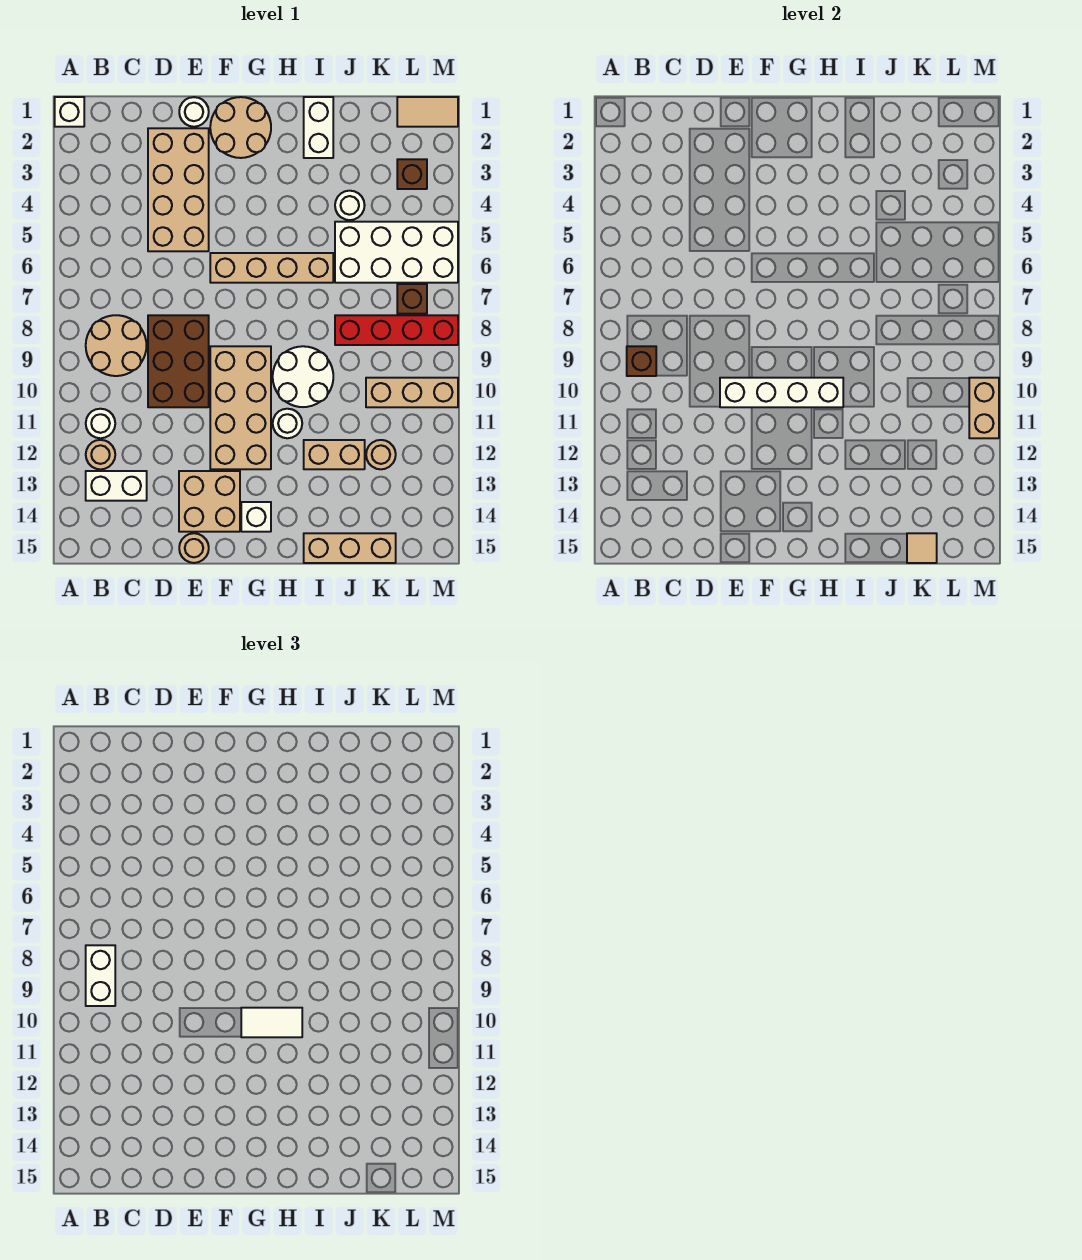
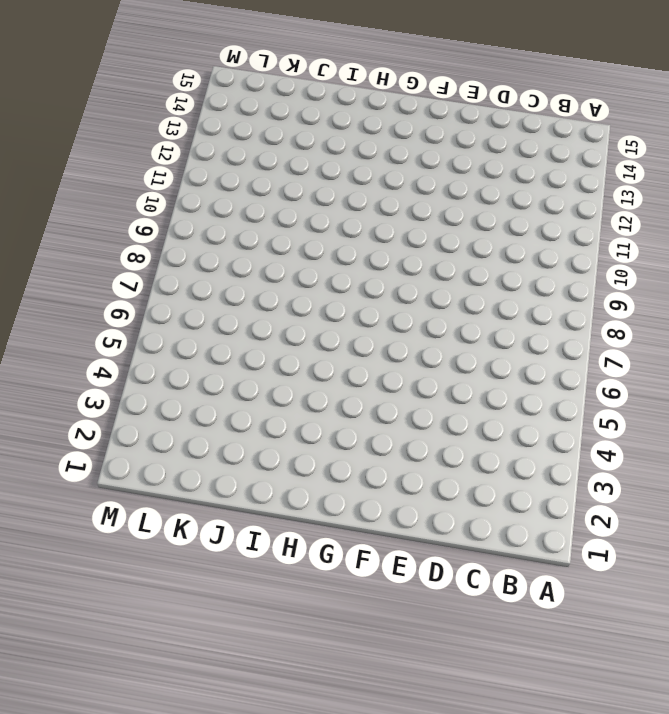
none -> white brick A1 level 1
none -> tan round brick B8:C9 level 1
none -> white round brick B11 level 1
none -> tan round brick B12 level 1

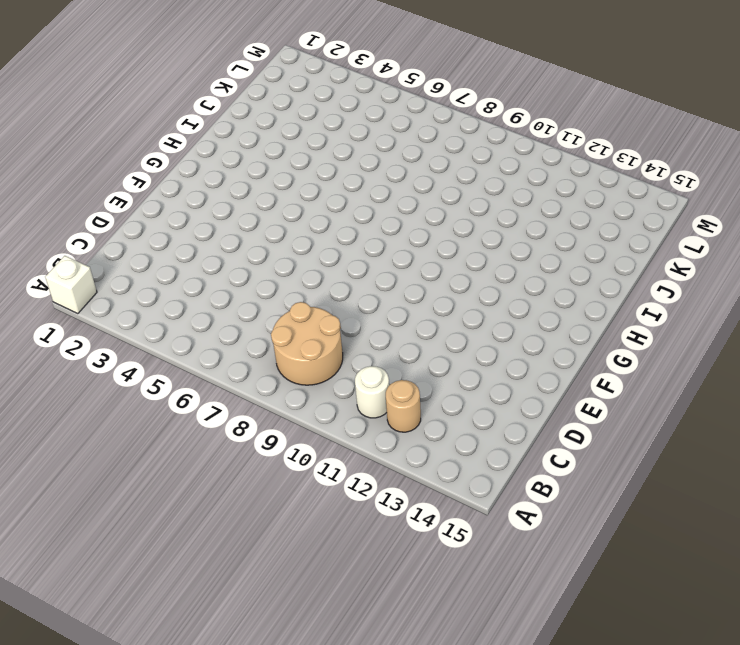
none -> white brick B13:C13 level 1
none -> tan brick D2:E5 level 1
none -> brown brick D8:E10 level 1
none -> white round brick E1 level 1

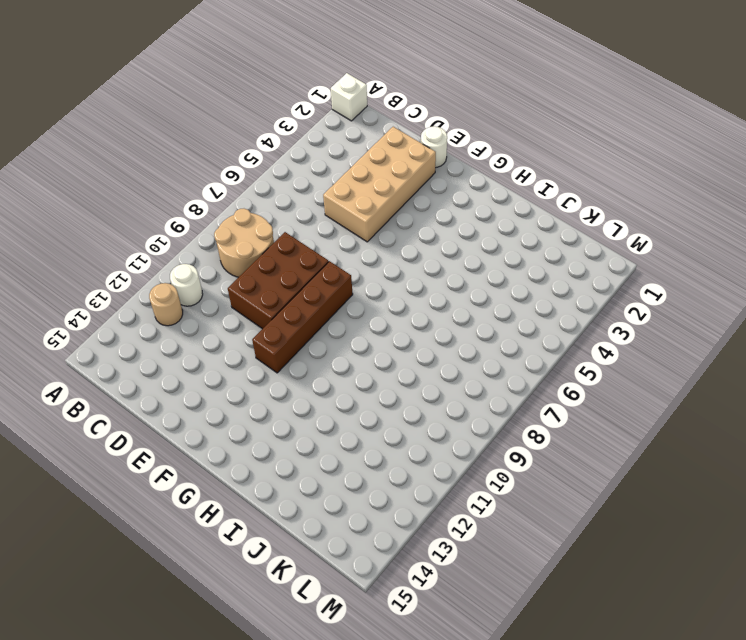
brown brick F8:F11 level 1 -> tan brick F9:G12 level 1
none -> white brick B13:C13 level 1
none -> tan brick E13:F14 level 1
none -> tan round brick E15 level 1
none -> tan round brick F1:G2 level 1

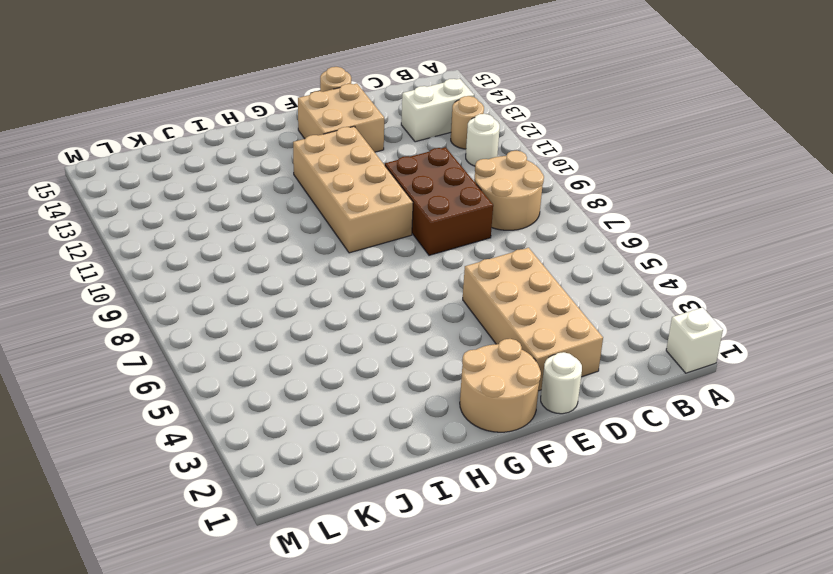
none -> tan brick F6:I6 level 1
none -> white brick G14 level 1
none -> white round brick H9:I10 level 1
none -> white round brick H11 level 1

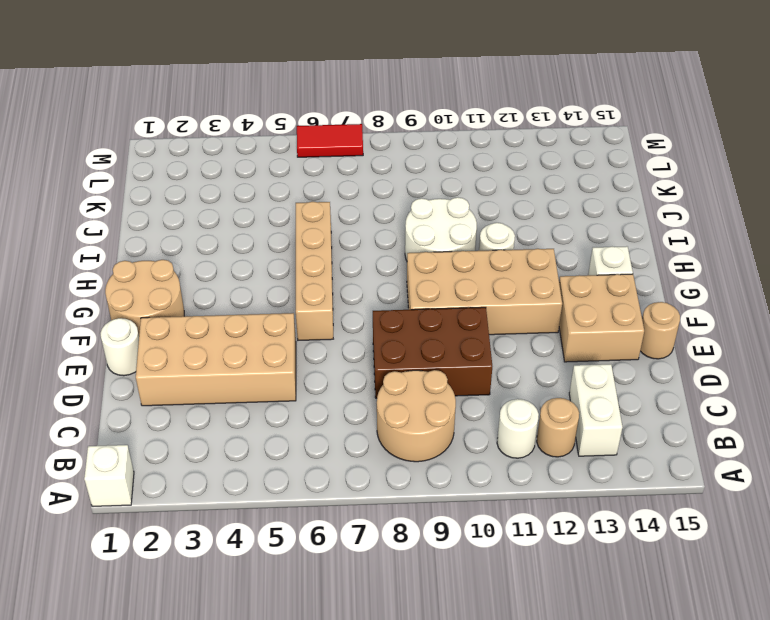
red tile M6:M7 level 1 -> white brick J5:M6 level 1
none -> white brick I1:I2 level 1
none -> tan brick I12:J12 level 1
none -> tan brick I15:K15 level 1
none -> white round brick J4 level 1

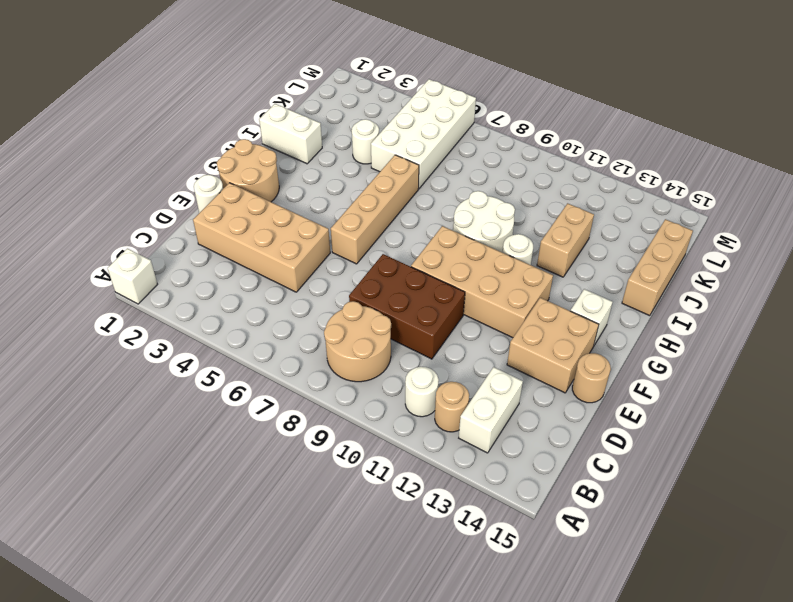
none -> red brick J8:M8 level 1
none -> tan brick K10:M10 level 1
none -> tan round brick K12 level 1
none -> tan tile L1:M1 level 1

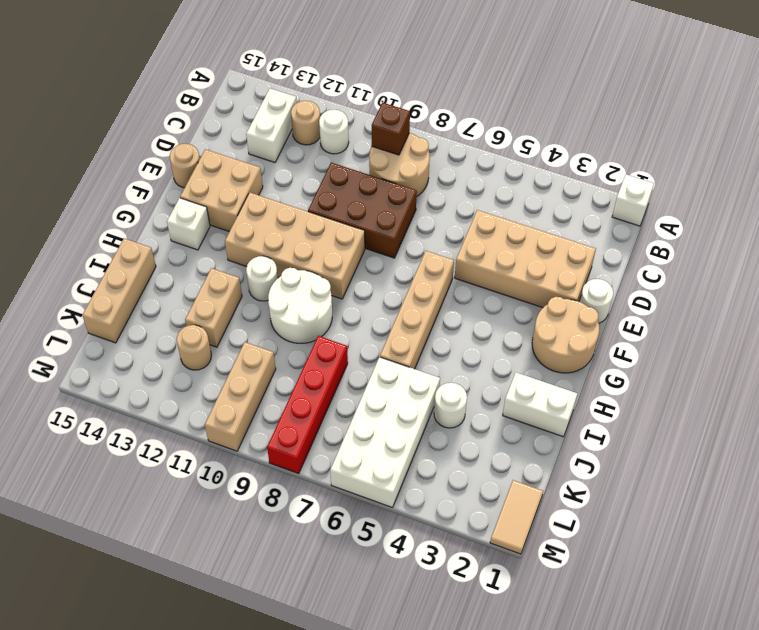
none -> brown brick L3 level 1
none -> brown brick L7 level 1
none -> white brick E10:H10 level 2
none -> tan tile K15 level 2

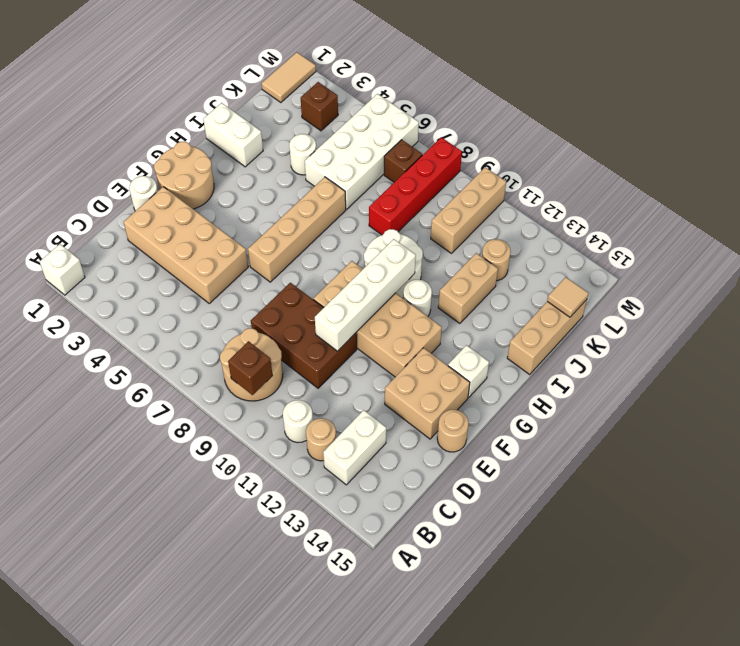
none -> tan brick M10:M11 level 2
none -> white brick B8:B9 level 3
none -> white tile G10:H10 level 3

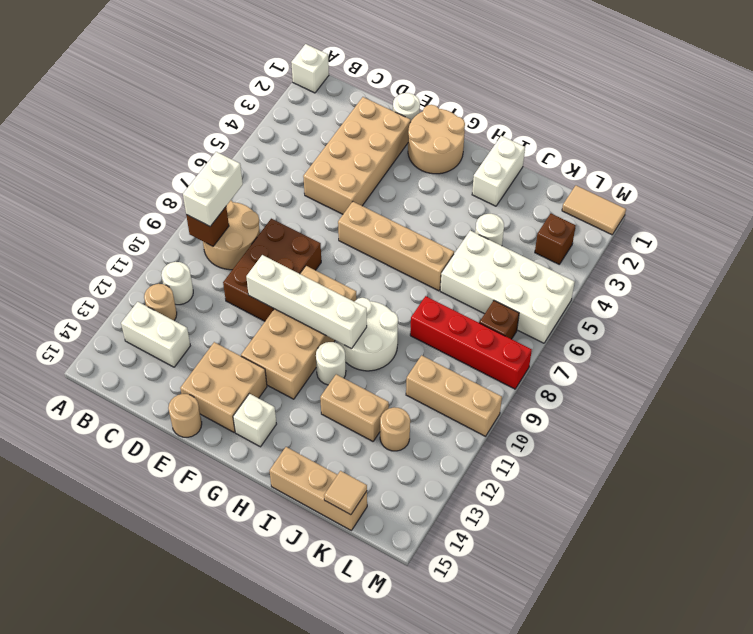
none -> tan brick M10:M11 level 2
none -> white tile G10:H10 level 3

